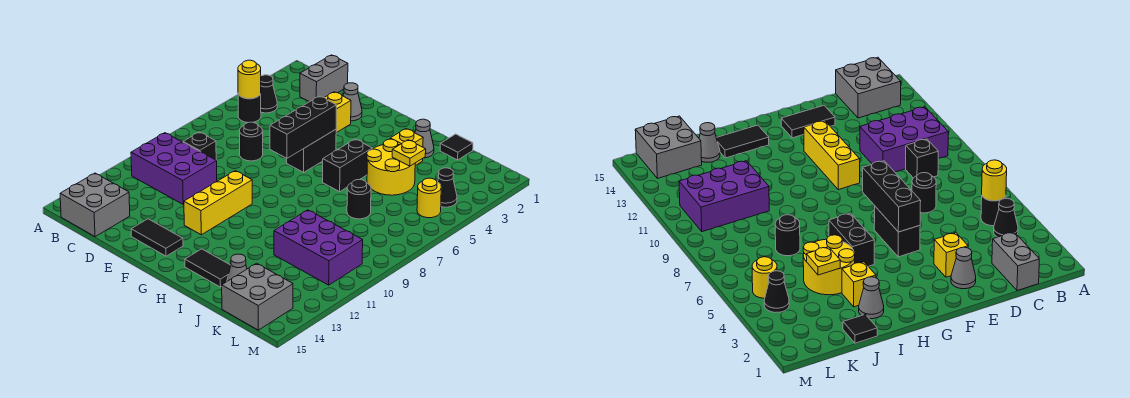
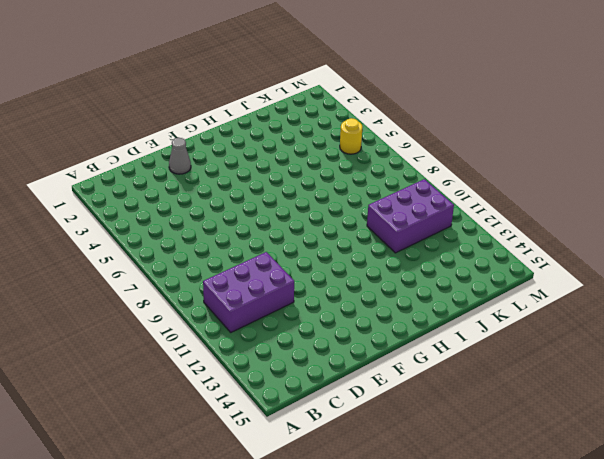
none -> black cone B4 level 1
none -> black round brick B5 level 1
none -> grey brick B14:C15 level 1

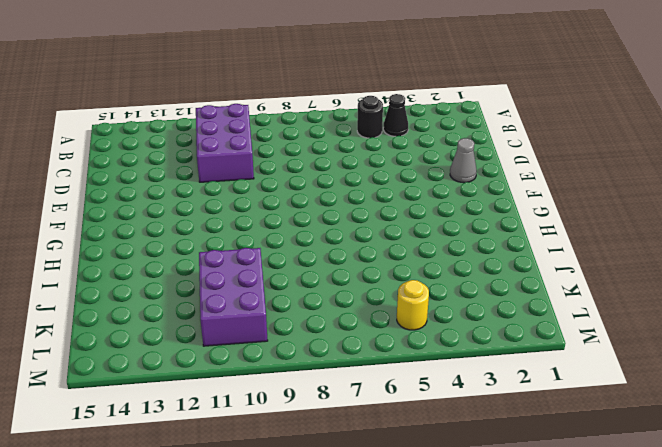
none -> grey brick B14:C15 level 1
none -> grey brick C1:C2 level 1
none -> black brick C9 level 1

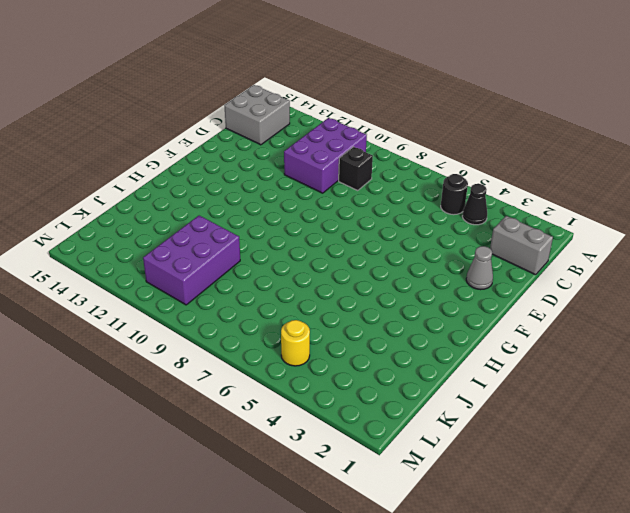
none -> black round brick D7 level 1
none -> yellow brick E3 level 1
none -> black tile E14:F14 level 1

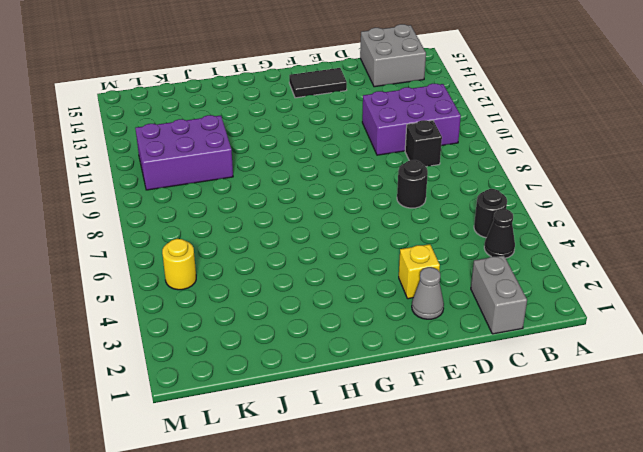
none -> black brick F5:F6 level 1
none -> yellow brick F10:F12 level 1
none -> black brick H5:H6 level 1

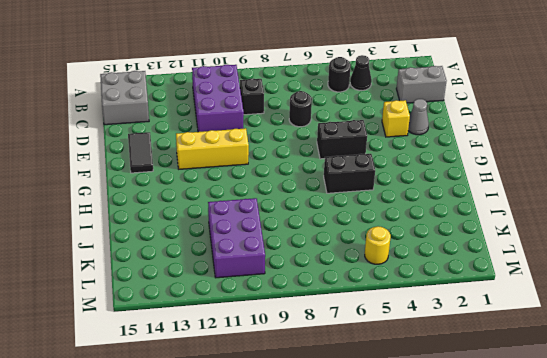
none -> black tile H14:I14 level 1
none -> grey cone I2 level 1
none -> yellow brick I3 level 1

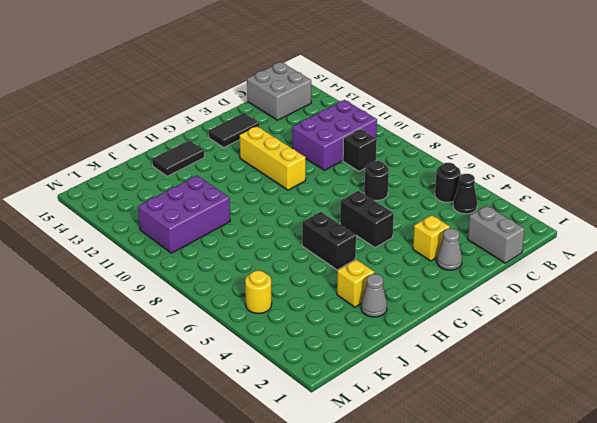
none -> yellow round brick I4:J5 level 1
none -> black tile J1 level 1
none -> black round brick J7 level 1

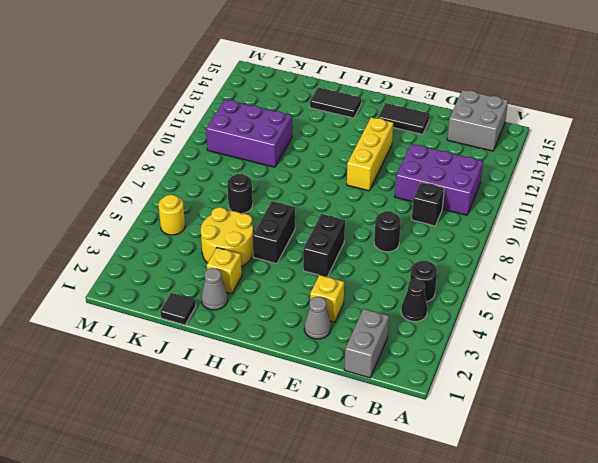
none -> grey cone J14 level 1
none -> grey brick K14:L15 level 1
none -> black cone L4 level 1

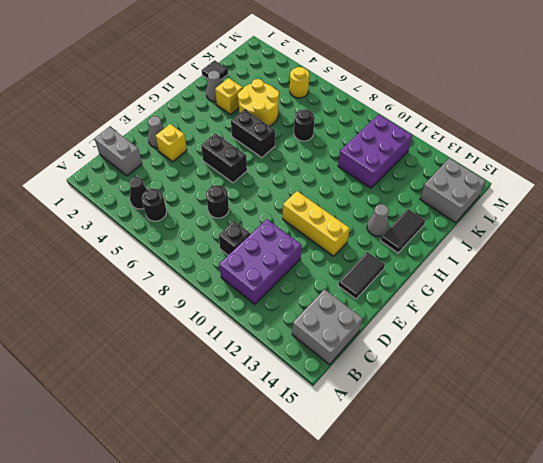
grey cone H13 level 1 -> grey cone J14 level 1
none -> black cone L4 level 1
none -> yellow round brick B5 level 2
none -> black brick F5:F7 level 2

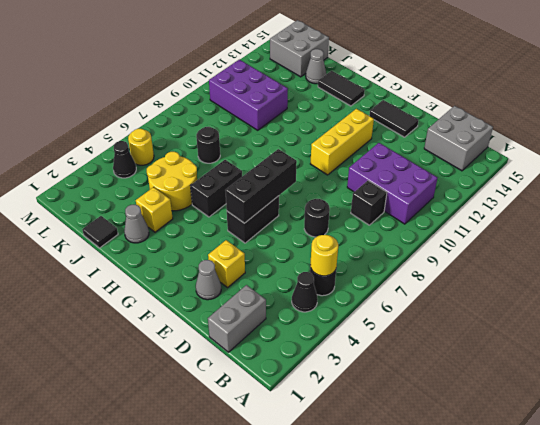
none -> yellow plate J4 level 2

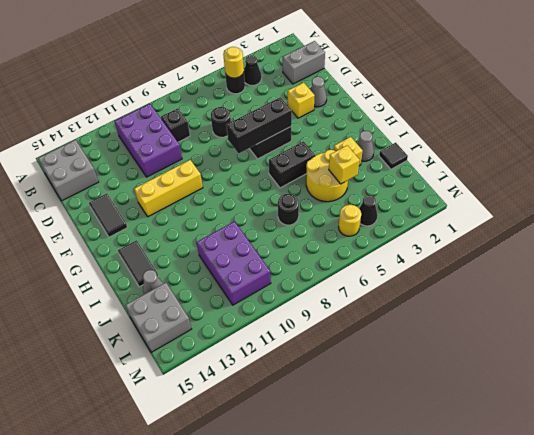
yellow brick J4 level 2 -> yellow plate J4 level 2

